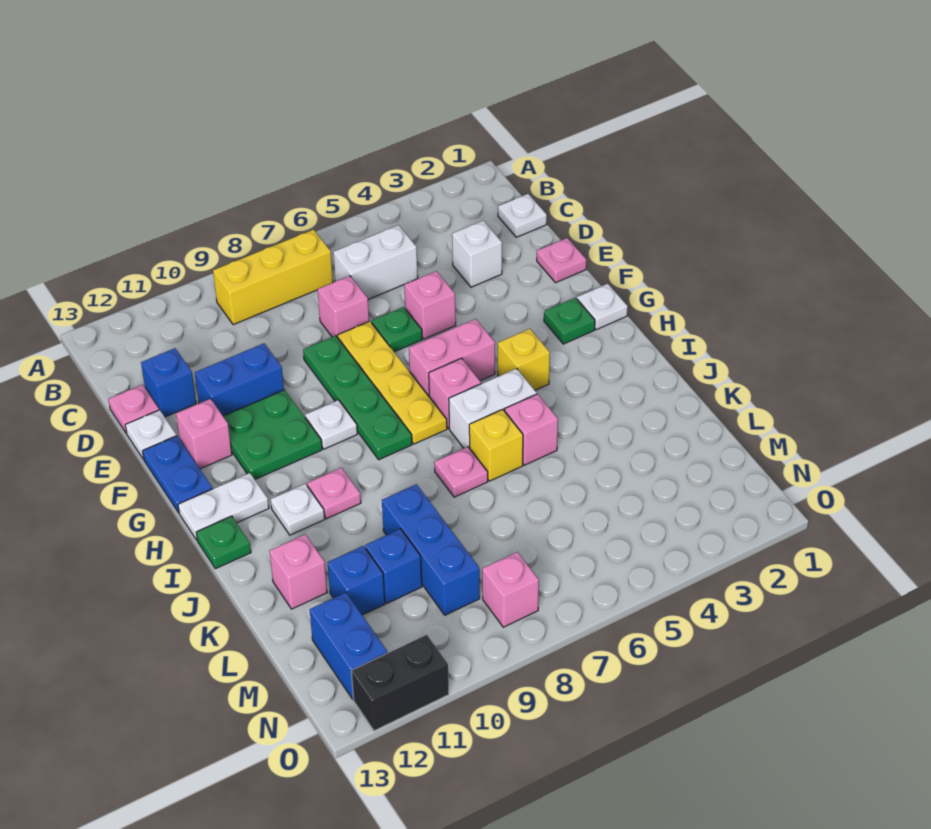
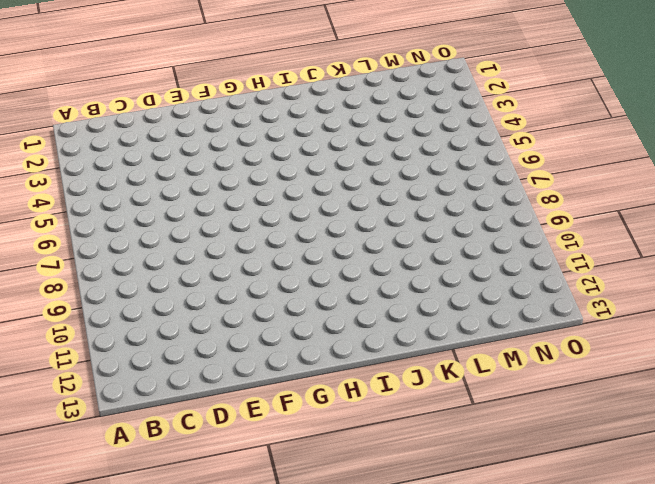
none -> yellow brick B7:B9 level 1
none -> white plate C1 level 1
none -> white brick C5:C6 level 1
none -> white brick D3 level 1

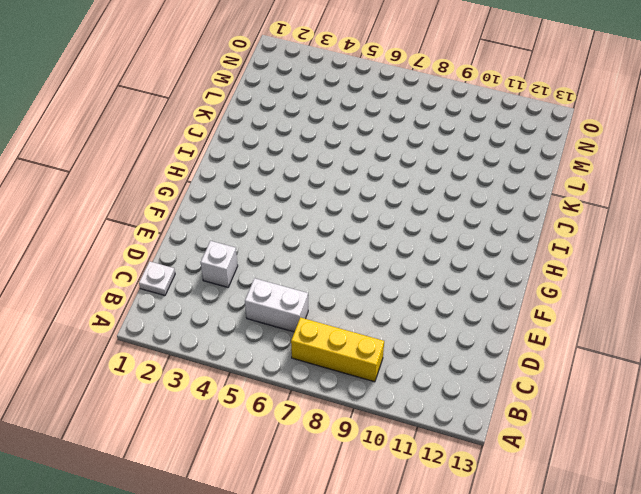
none -> pink brick D7 level 1
none -> blue brick D12 level 1
none -> pink plate D13 level 1
none -> pink plate E1 level 1

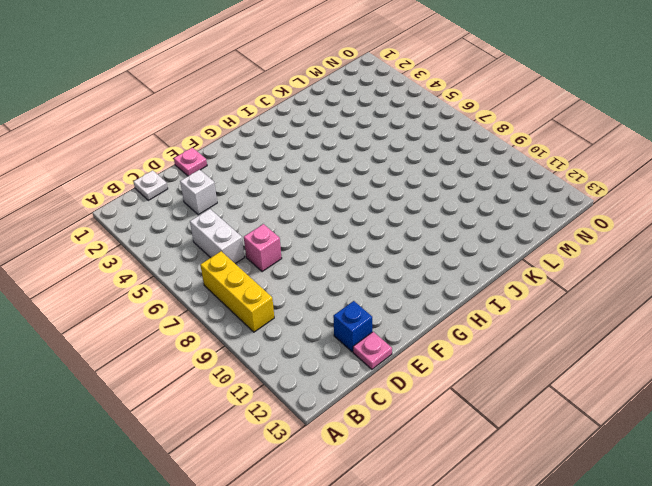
none -> pink brick E5 level 1
none -> green plate E6 level 1
none -> yellow plate E7:H7 level 1
none -> green plate E8:H8 level 1

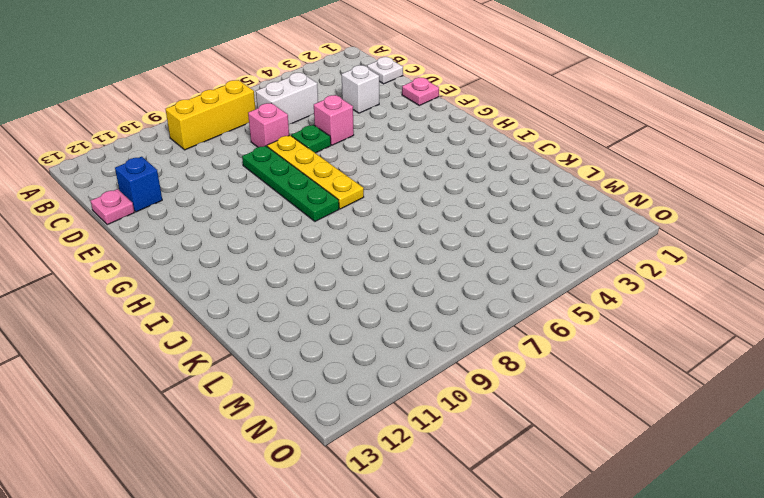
none -> blue brick E10:E11 level 1
none -> white plate E13 level 1
none -> green plate F10:G11 level 1
none -> pink brick F12 level 1

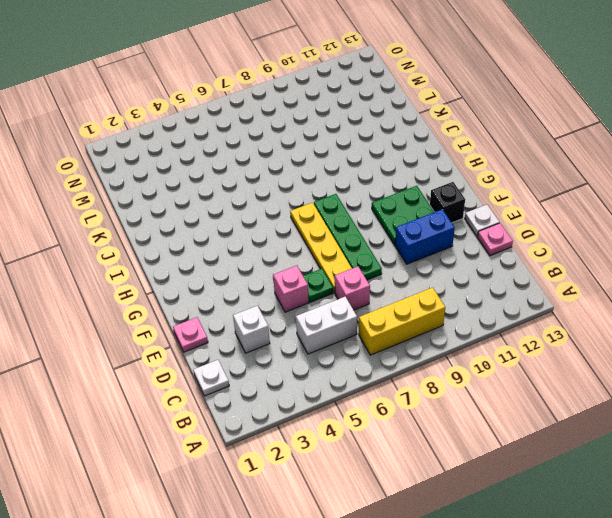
black brick F12 level 1 -> pink brick F12 level 1
none -> blue brick D12 level 1
none -> blue plate F13:G13 level 1
none -> white plate G1 level 1
none -> green plate G2 level 1

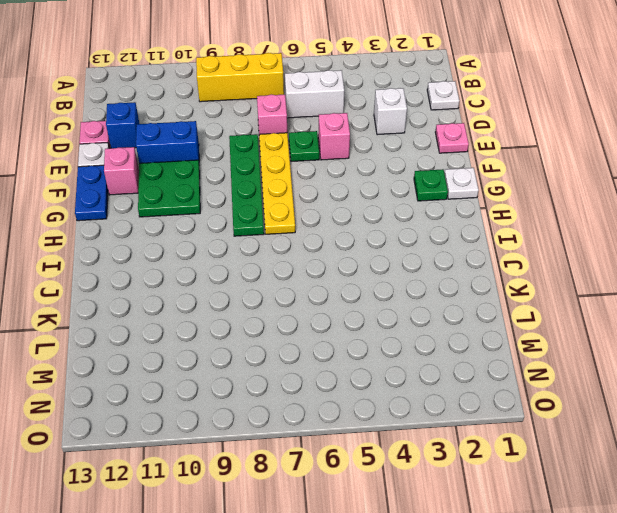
none -> pink brick G5:G6 level 1
none -> white plate G9 level 1
none -> yellow brick H4 level 1
none -> pink brick H6 level 1

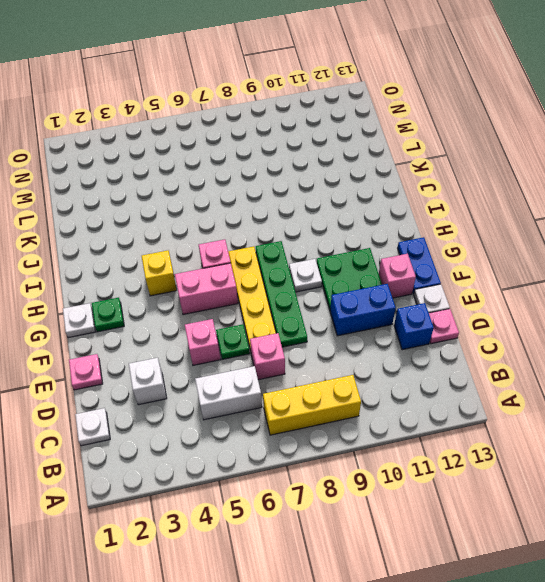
none -> white plate H12:H13 level 1
none -> white brick I5:I6 level 1
none -> pink plate I10 level 1
none -> white plate I11 level 1

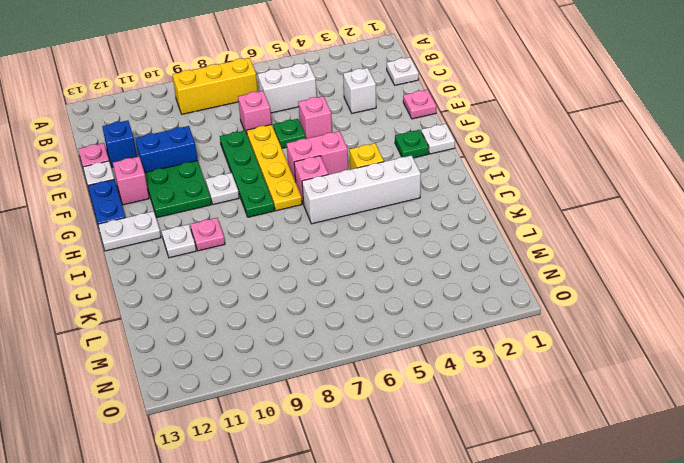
white brick I3:I6 level 1 -> white brick I5:I6 level 1
none -> green plate I13 level 1
none -> pink brick J5 level 1
none -> yellow brick J6 level 1
none -> pink plate J7 level 1

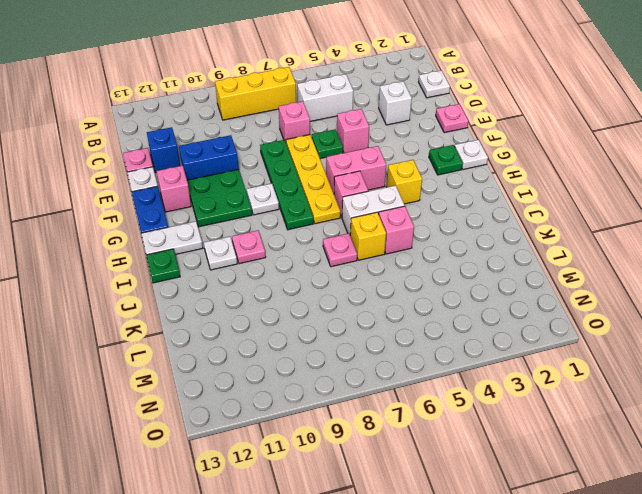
none -> blue brick K9:M9 level 1
none -> pink brick K12 level 1
none -> blue brick L10 level 1
none -> blue brick L11 level 1

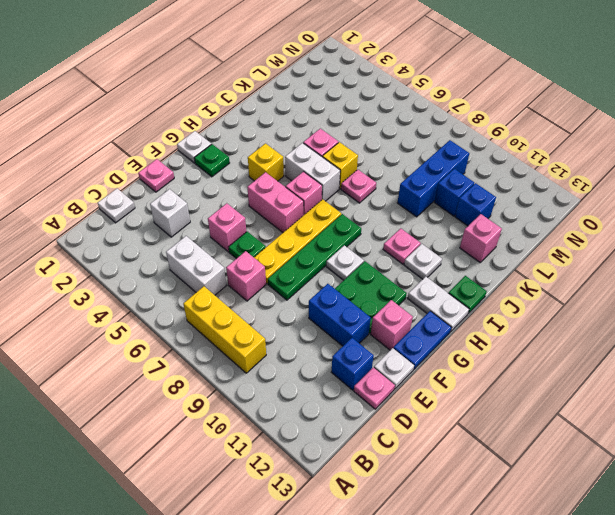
none -> blue brick M12:N12 level 1
none -> pink brick N8 level 1
none -> black brick O11:O12 level 1

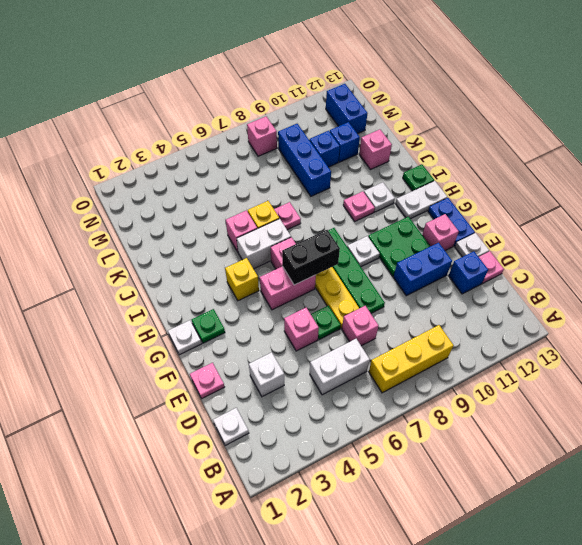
black brick G6:G7 level 2 -> black brick O11:O12 level 1

